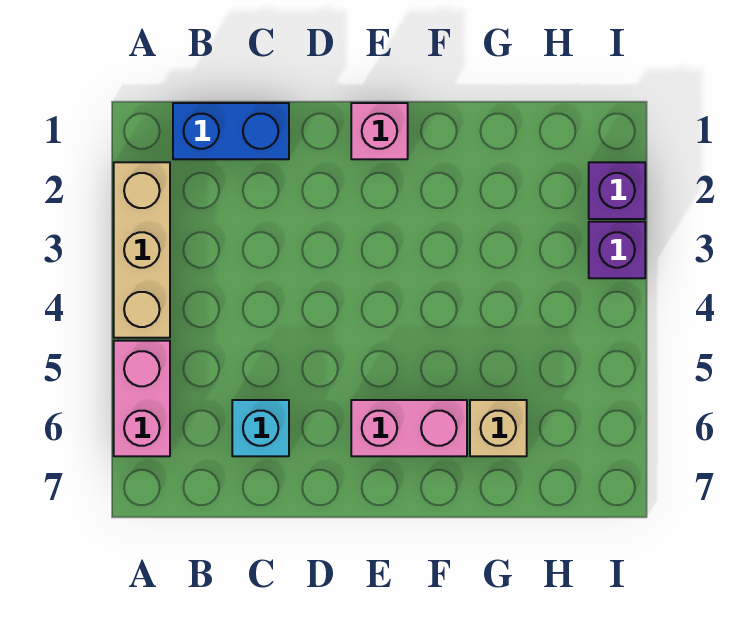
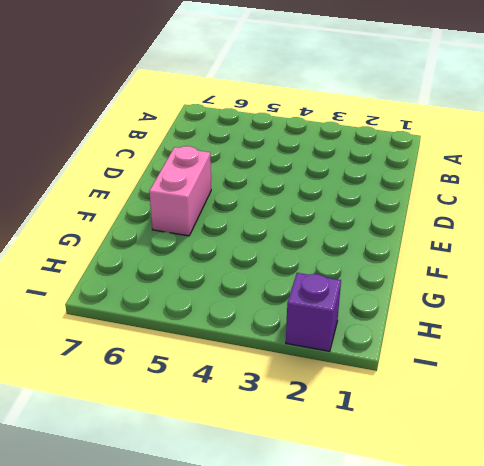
none -> tan brick A2:A4 level 1
none -> pink brick A5:A6 level 1

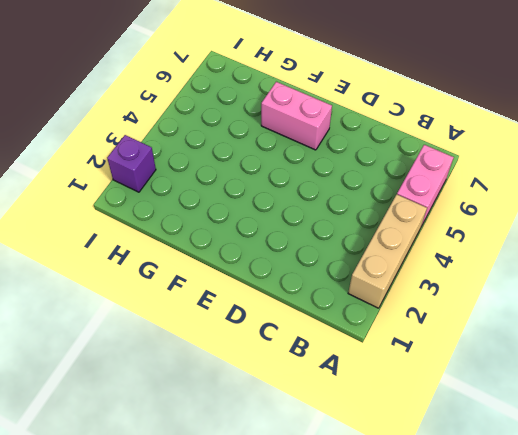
none -> blue brick B1:C1 level 1
none -> cyan brick C6 level 1

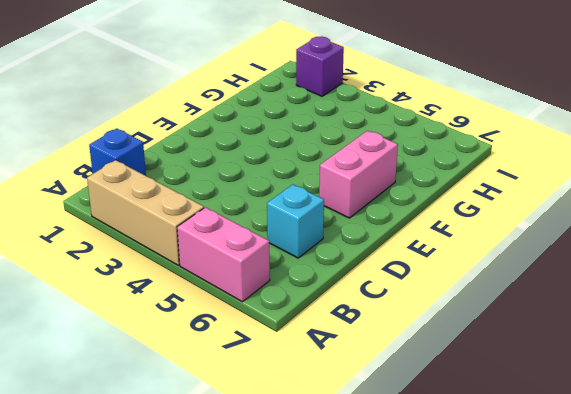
blue brick B1 level 1 -> blue brick B1:C1 level 1
none -> pink brick E1 level 1
none -> tan brick G6 level 1

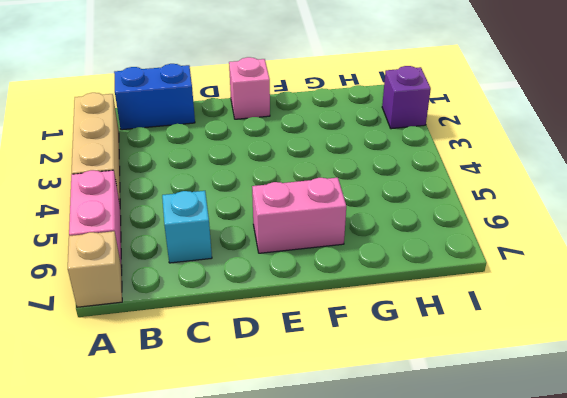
tan brick A7 level 1 -> tan brick G6 level 1
none -> purple brick I3 level 1

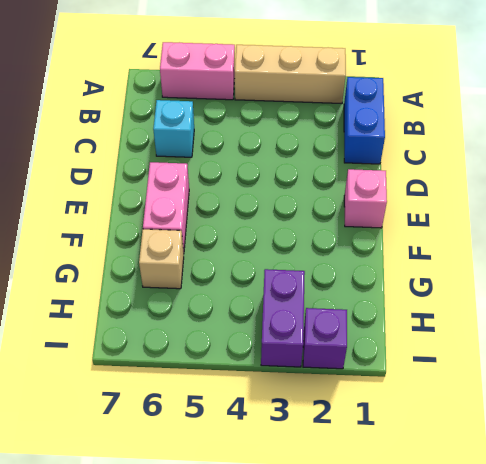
purple brick H3:I3 level 1 -> purple brick I3 level 1

